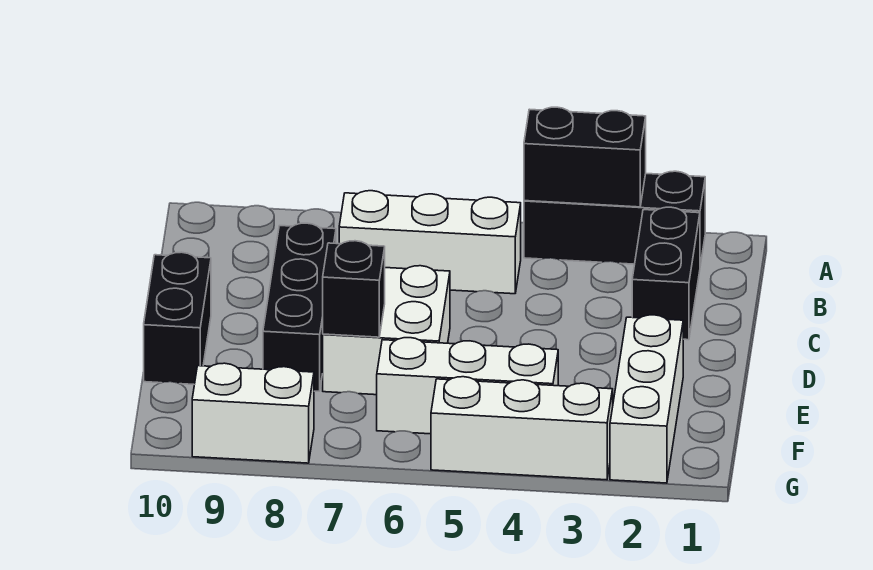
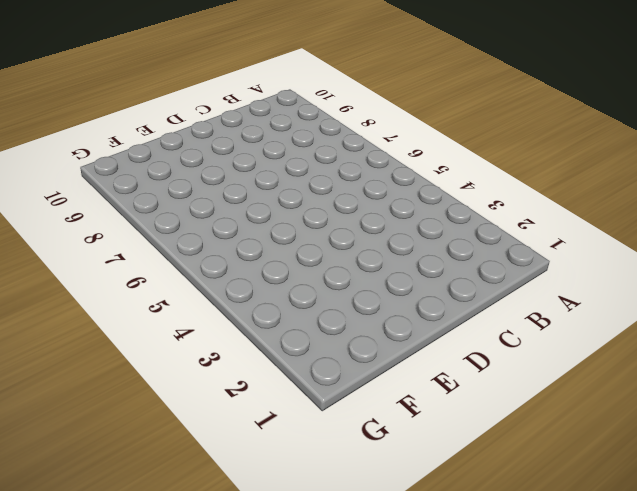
none -> black brick A2:A4 level 1
none -> black brick B2:C2 level 1
none -> white brick B5:B7 level 1

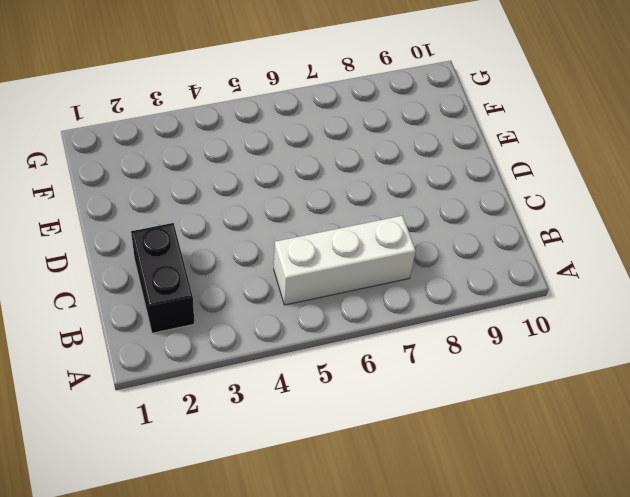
none -> black brick A2:A4 level 1
none -> black brick C8:E8 level 1
none -> white brick D6:E7 level 1

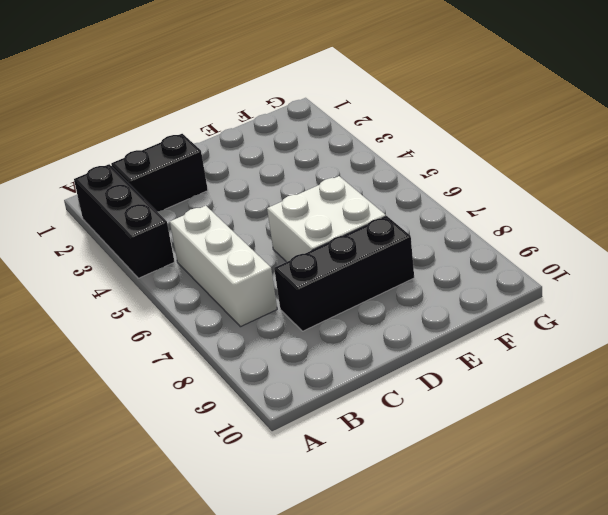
none -> black brick D10:E10 level 1
none -> white brick E2:G2 level 1
none -> white brick F4:F6 level 1

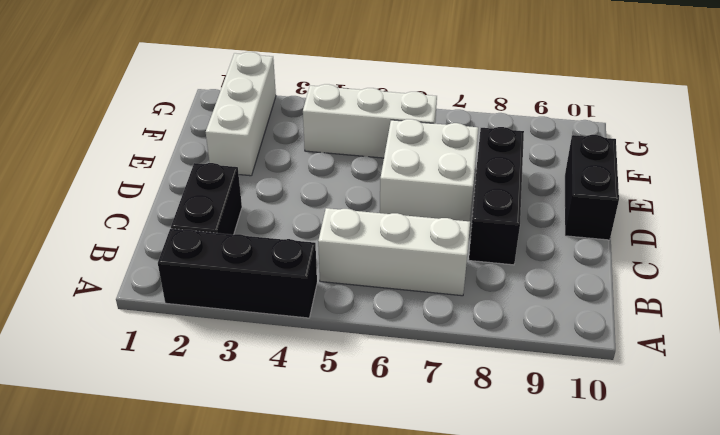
none -> white brick G3:G5 level 1
none -> white brick G8:G9 level 1
none -> black brick A3:A4 level 2

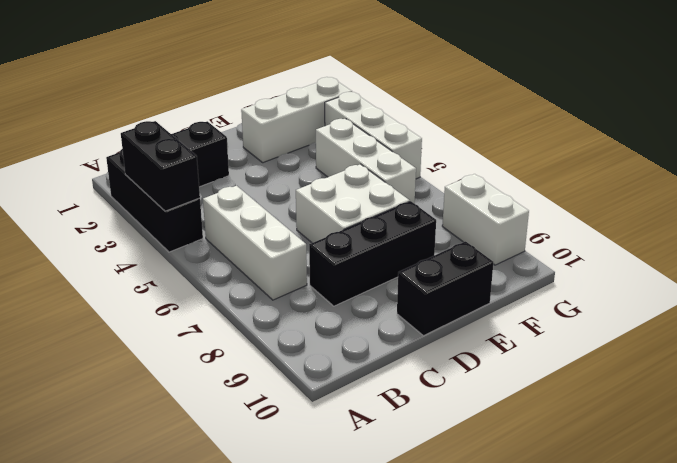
none -> black brick E7 level 2

